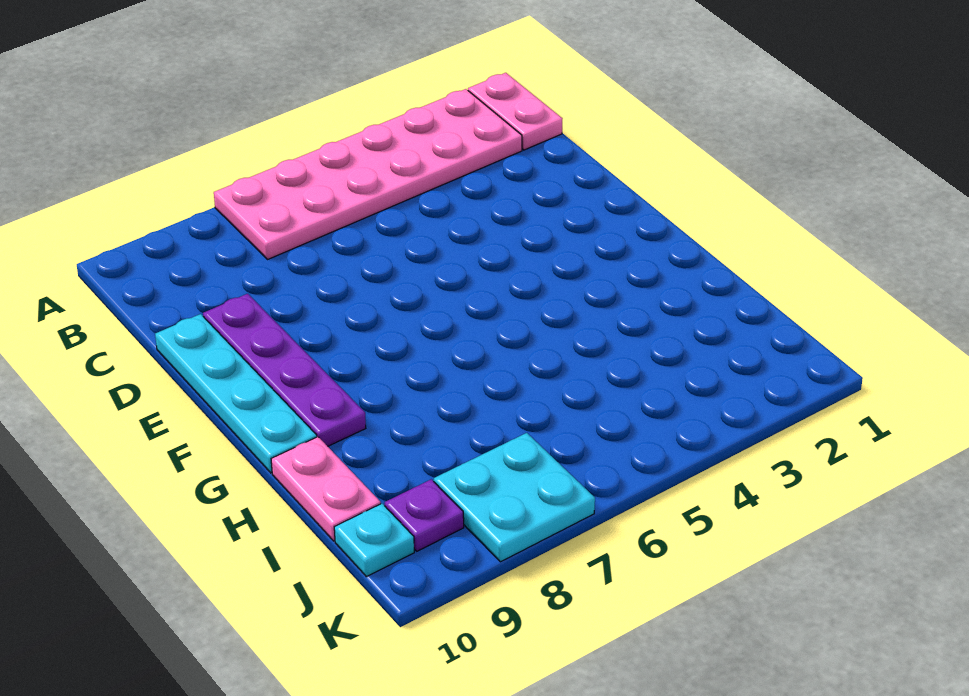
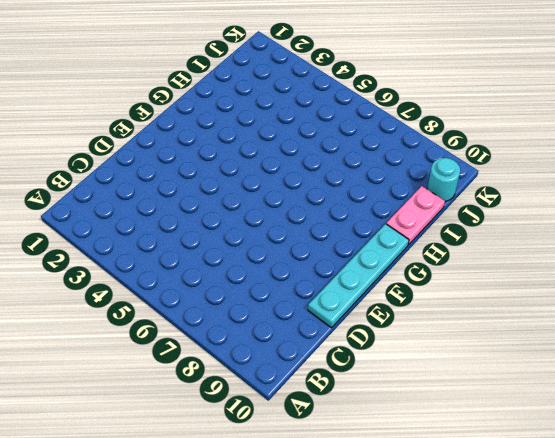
cyan round brick J10 level 1 -> cyan plate J10 level 1
none -> pink plate A1:B1 level 1
none -> pink plate A2:B7 level 1

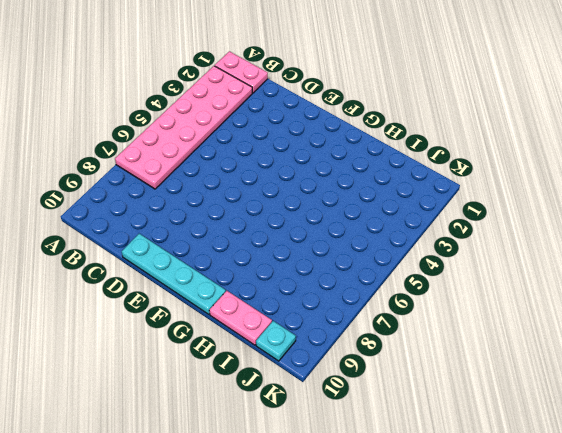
none -> purple plate D9:G9 level 1
none -> cyan plate J7:K8 level 1

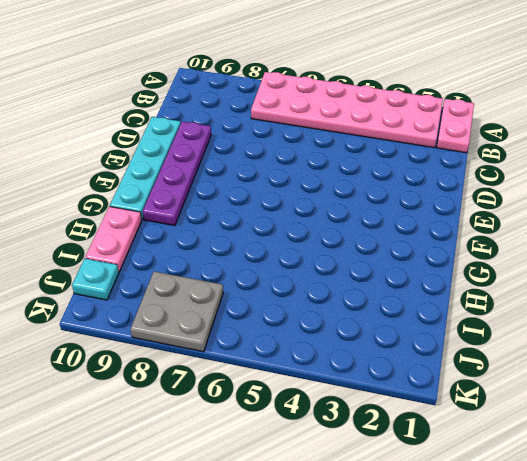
grey plate J7:K8 level 1 -> cyan plate J7:K8 level 1
none -> purple plate J9 level 1

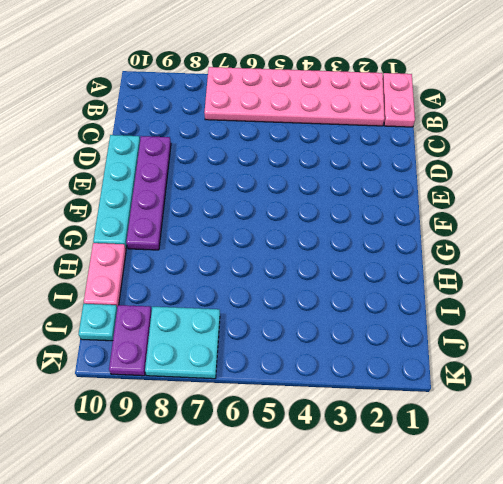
purple plate J9:K9 level 1 -> purple plate J9 level 1

